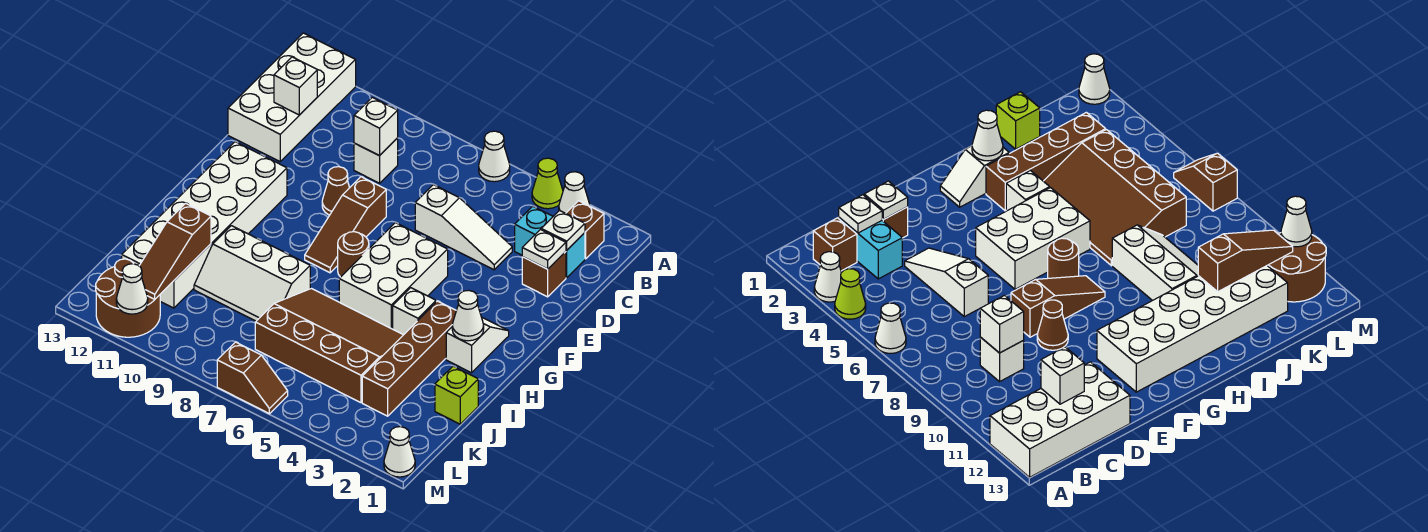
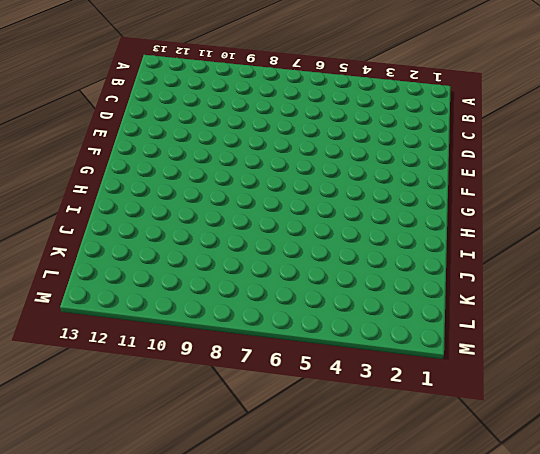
none -> white cone A3 level 1
none -> lime cone A4 level 1
none -> white cone A6 level 1
none -> white brick A12:D13 level 1

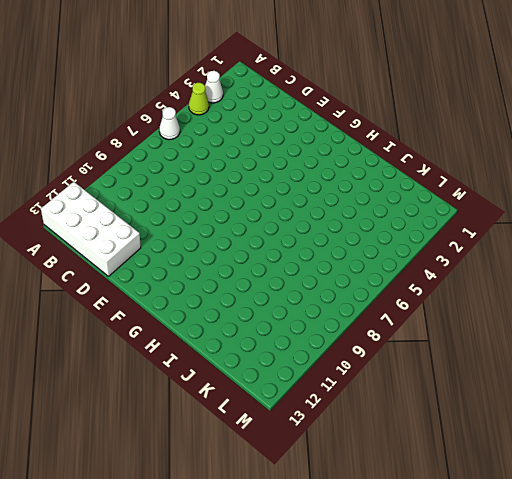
none -> brown brick B2 level 1
none -> cyan brick C2:C3 level 1
none -> white brick C9 level 1
none -> brown brick D2 level 1

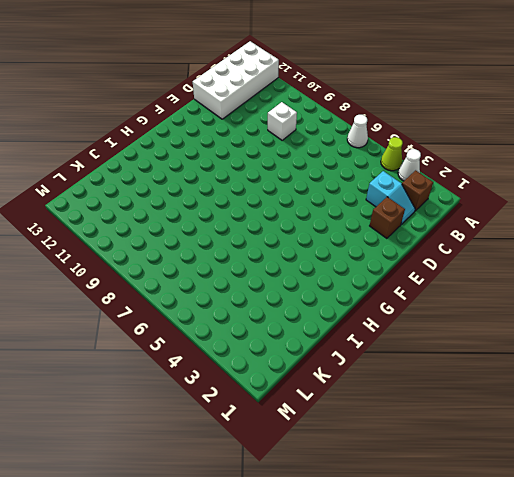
cyan slope C2:C3 level 1 top 3 -> cyan brick C2:C3 level 1
none -> white slope D4:D6 level 1 top 6
none -> brown slope E8:G8 level 1 top E
none -> brown cone E9 level 1
none -> white brick F5:H6 level 1

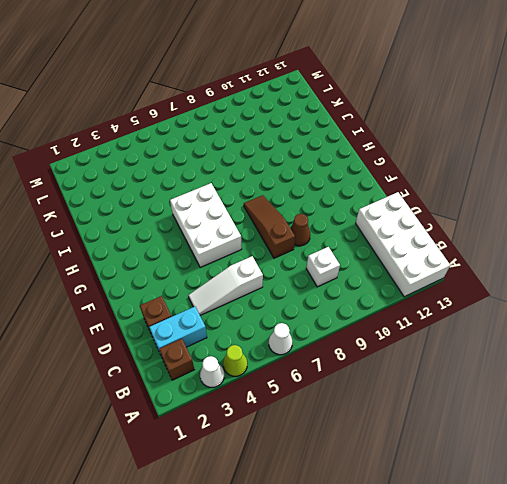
none -> white brick F11:K12 level 1
none -> white slope G2:H2 level 1 top H
none -> brown round brick G7 level 1
none -> brown brick H3:K3 level 1

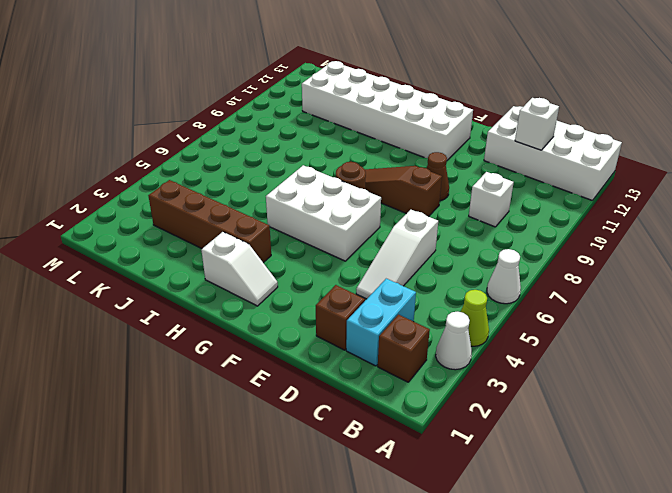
none -> white brick H4 level 1
none -> brown slope I4:K7 level 1 top K
none -> white slope I8:J10 level 1 top I
none -> lime brick J1 level 1

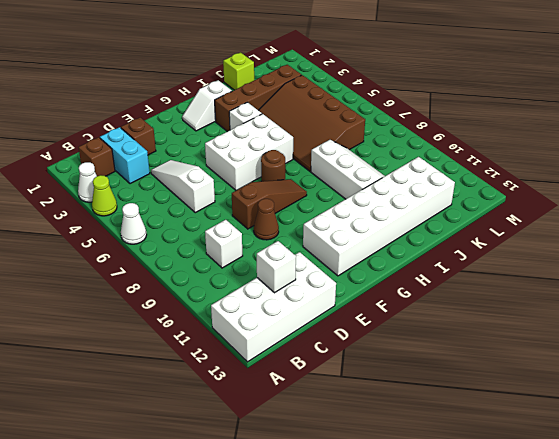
none -> brown round brick L11:M12 level 1
none -> white cone M1 level 1
none -> brown slope M6:M7 level 1 top 7
none -> white plate C2 level 2

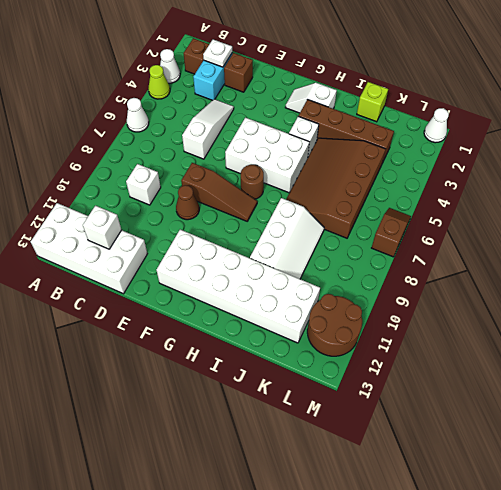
none -> white brick C9 level 2
none -> white plate D2 level 2
none -> white cone H2 level 2
none -> brown slope J11:L11 level 2 top J

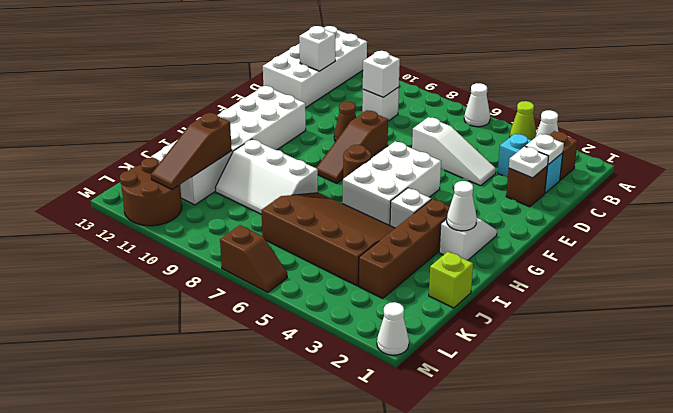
none -> white cone M11 level 2

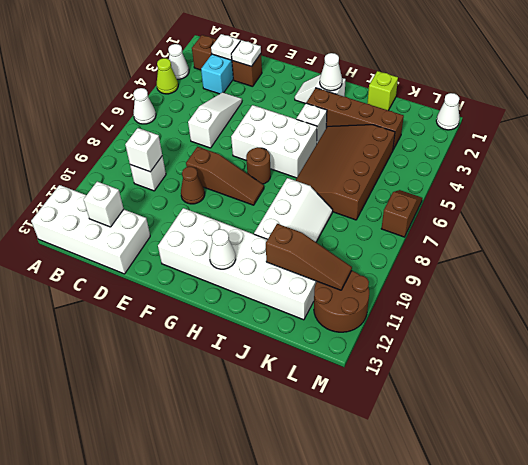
white cone H12 level 2 -> white cone M11 level 2

